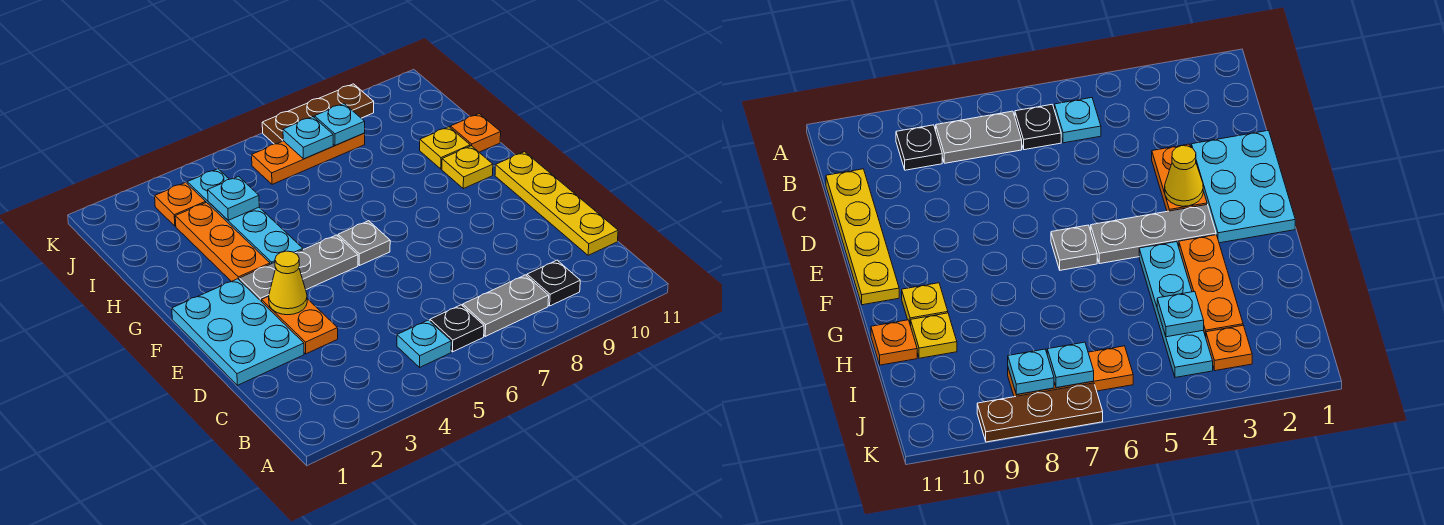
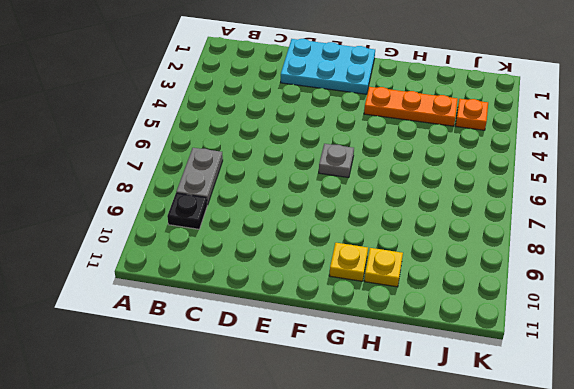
none -> cyan plate B5 level 1
none -> black plate B6 level 1
none -> yellow plate C11:F11 level 1

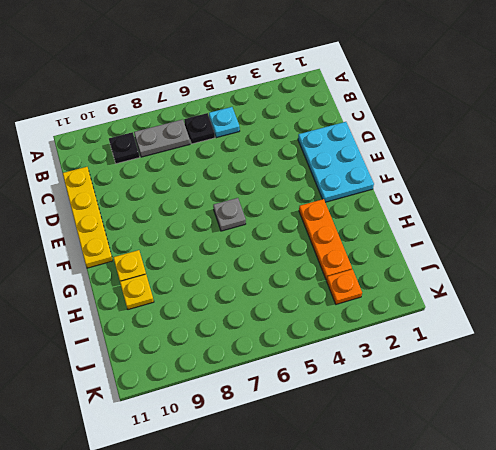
none -> orange plate D3:E3 level 1
none -> grey plate F3:F5 level 1
none -> cyan plate G4:J4 level 1

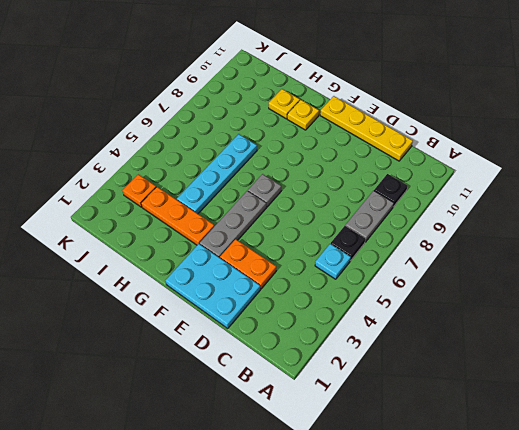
cyan plate H4:H7 level 1 -> cyan plate G4:J4 level 1
none -> orange plate H11 level 1
none -> orange plate J6:J8 level 1
none -> brown plate K7:K9 level 1

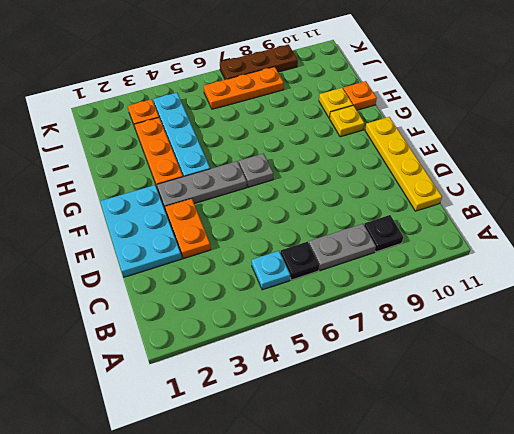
none -> yellow cone E3 level 2
none -> cyan plate I4 level 2
none -> cyan plate J7 level 2

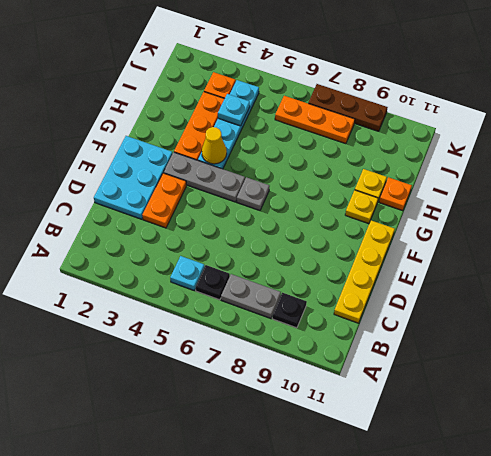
yellow cone G4 level 2 -> yellow cone E3 level 2
none -> cyan plate J7 level 2
none -> cyan plate J8 level 2

